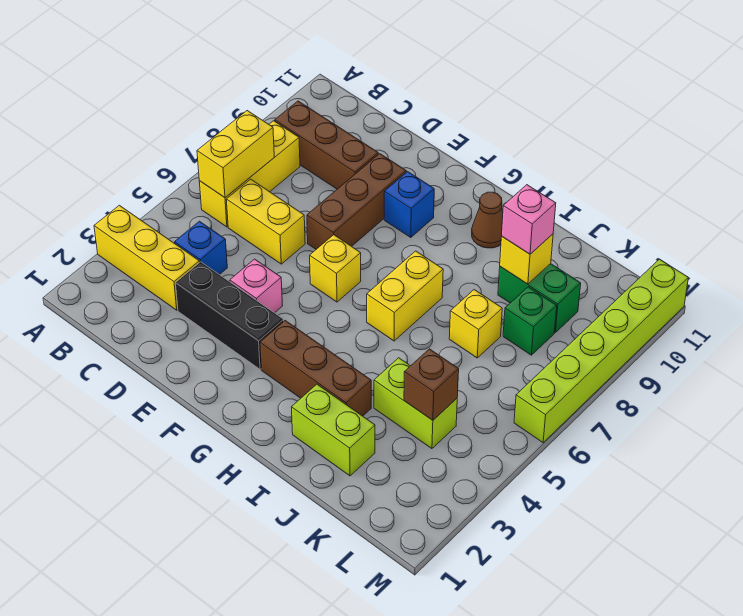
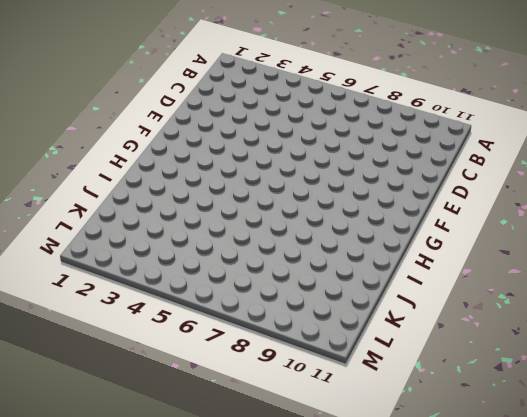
none -> yellow brick A3:C3 level 1
none -> yellow brick B6:B8 level 1
none -> brown brick B9:D9 level 1

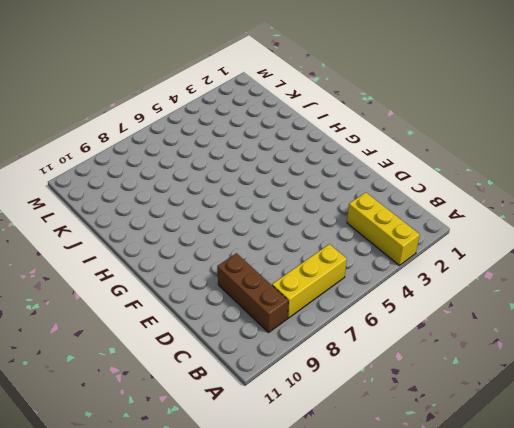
none -> blue brick C4 level 1
none -> yellow brick C6:D6 level 1
none -> black brick D3:F3 level 1

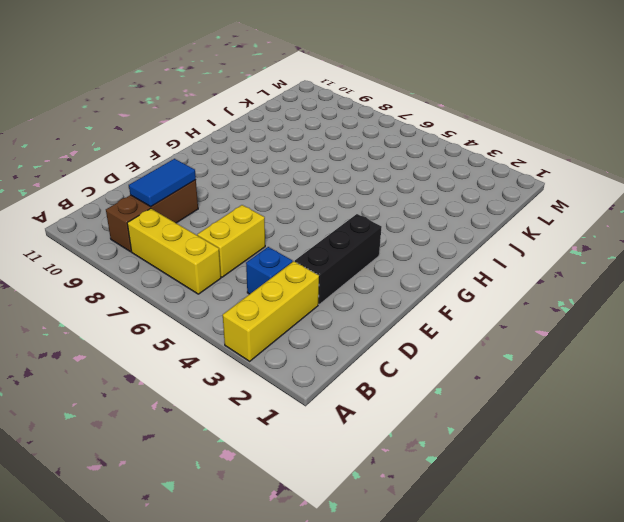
blue tile C9:D9 level 2 -> none
none -> pink brick E4 level 1
none -> brown brick E7:E9 level 1
none -> yellow brick F6 level 1

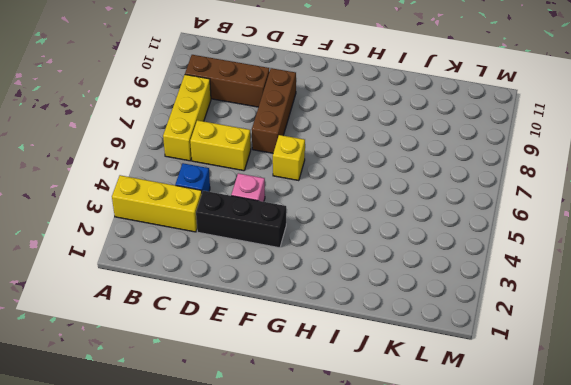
none -> blue brick F9 level 1
none -> brown brick G3:I3 level 1
none -> yellow brick H6:H7 level 1

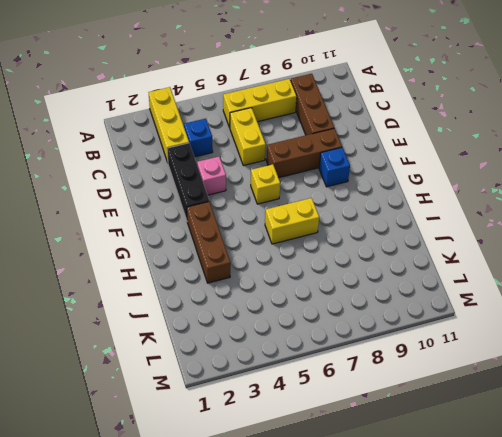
none -> brown cone H10 level 1
none -> lime brick I2:J2 level 1
none -> lime brick J4:K4 level 1

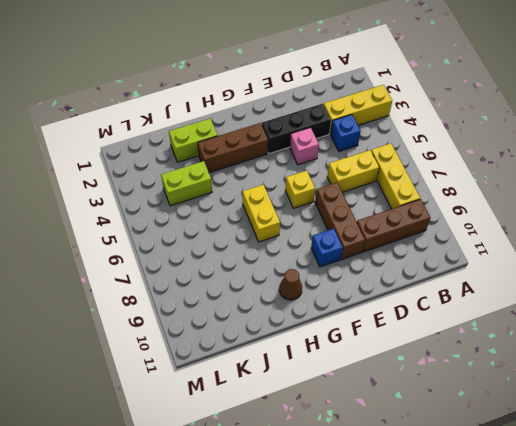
none -> yellow brick J7 level 1
none -> green brick J9:K9 level 1
none -> green brick K8 level 1

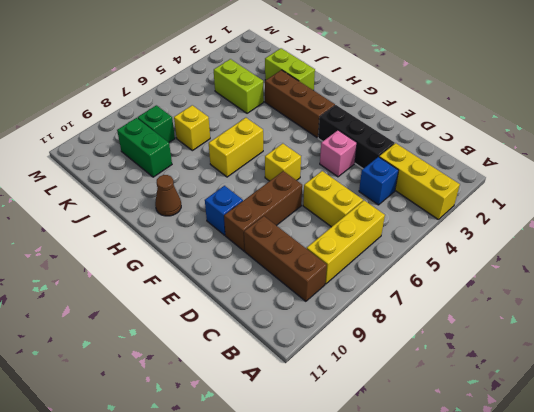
none -> lime brick M6:M11 level 1
none -> yellow brick B6:B7 level 2
none -> yellow brick J9 level 2

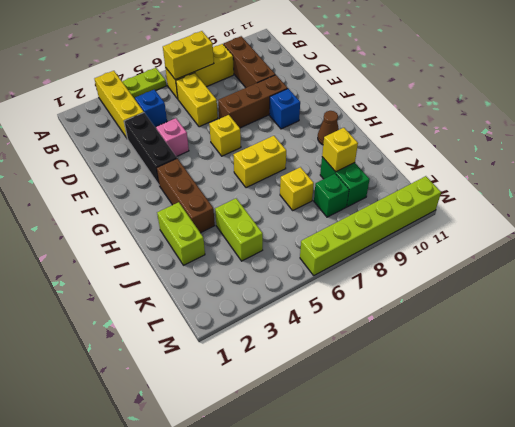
lime plate A4:A5 level 1 -> none
none -> brown brick K4 level 2
none -> pink brick J9 level 3

